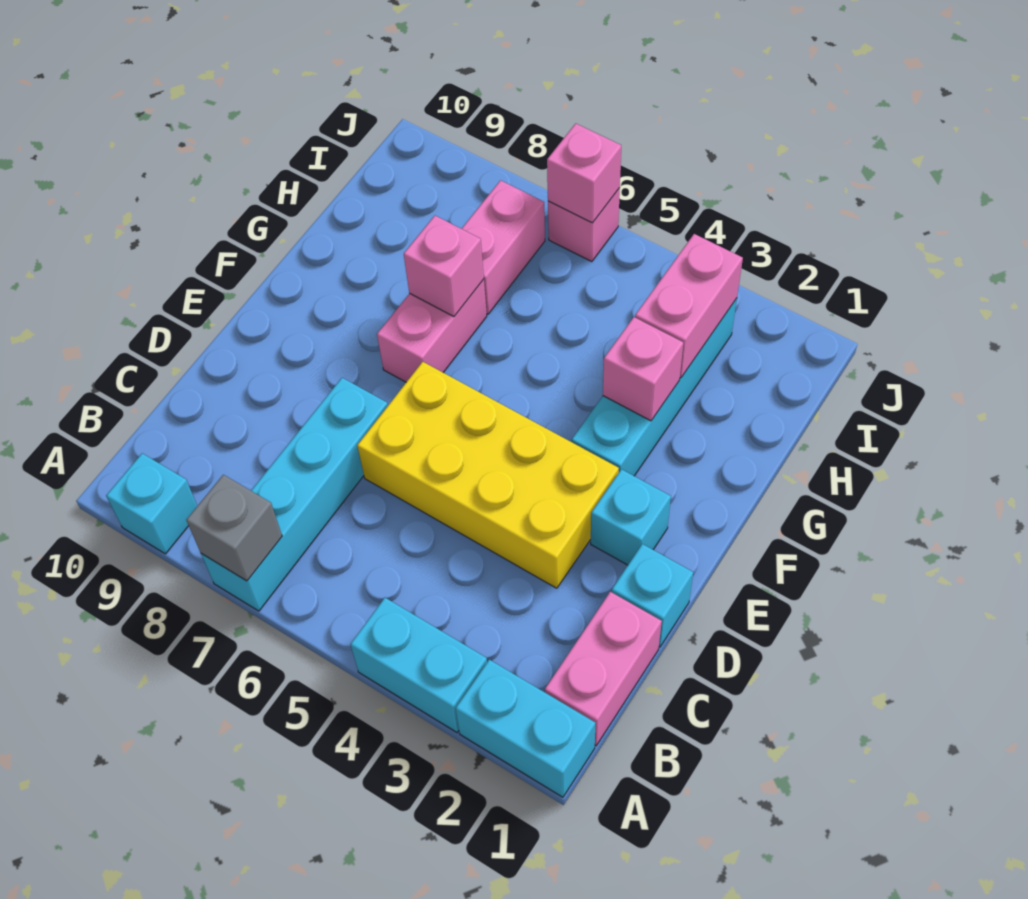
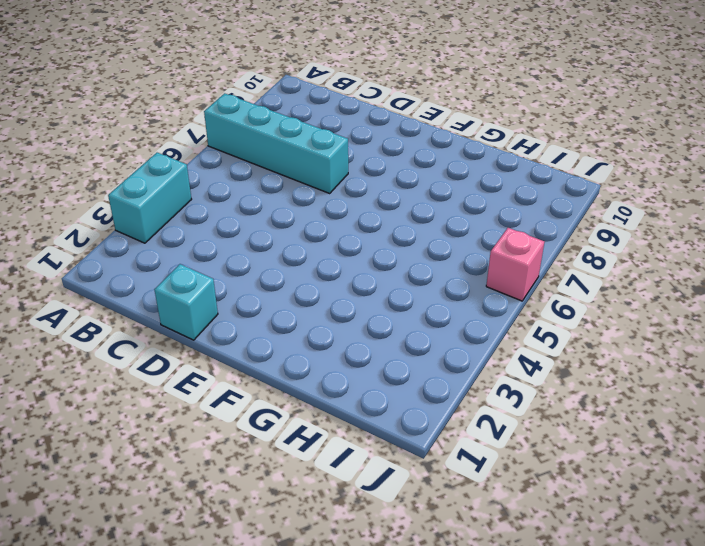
none -> cyan brick A1:A2 level 1
none -> cyan brick A9 level 1
none -> pink brick B1:C1 level 1

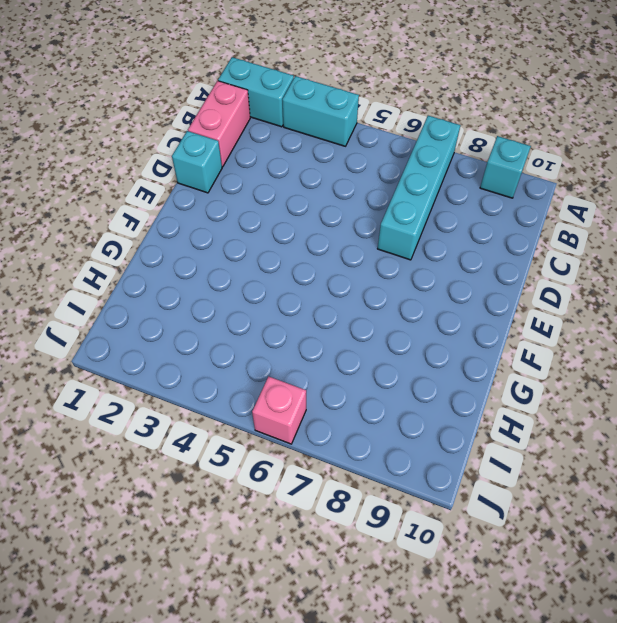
none -> yellow brick D3:E6 level 1
none -> cyan brick E2 level 1
none -> cyan brick F3:I3 level 1

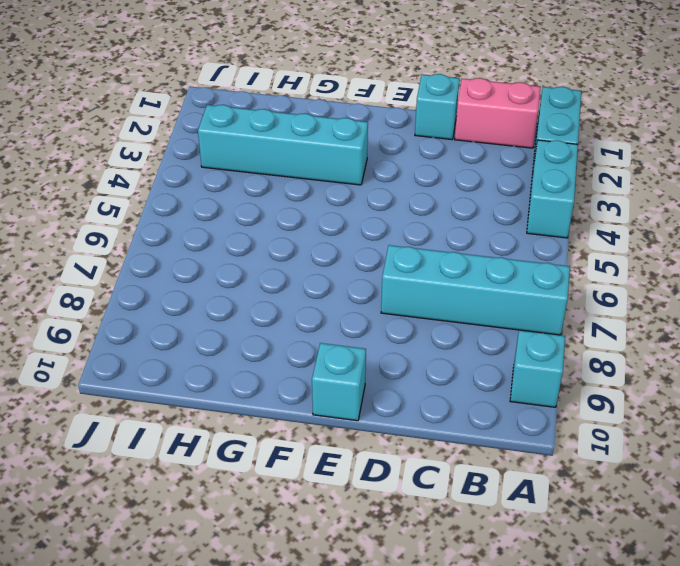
cyan brick E10 level 1 -> cyan brick E2 level 1
none -> yellow brick D3:E6 level 1
none -> pink brick F7:G7 level 1
none -> pink brick H7:I7 level 1

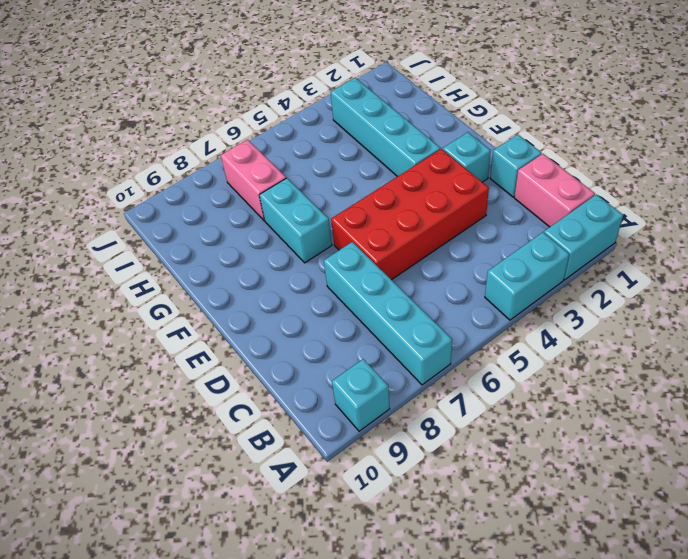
red brick D3:E6 level 1 -> yellow brick D3:E6 level 1
cyan brick F7:G7 level 1 -> pink brick F7:G7 level 1
none -> pink brick J6 level 1
none -> grey brick A7 level 2
none -> pink brick G3 level 2

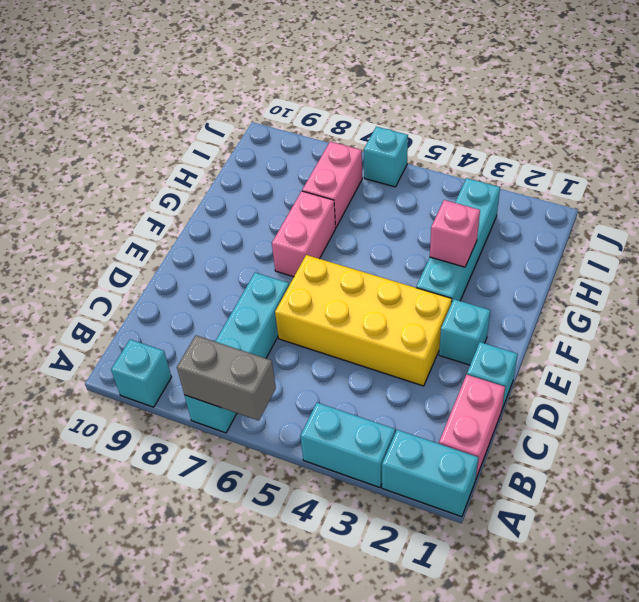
grey brick A6:A7 level 2 -> grey brick A7 level 2
cyan brick J6 level 1 -> pink brick J6 level 1
none -> pink brick G7 level 2
none -> pink brick H3:I3 level 2
none -> pink brick J6 level 2

